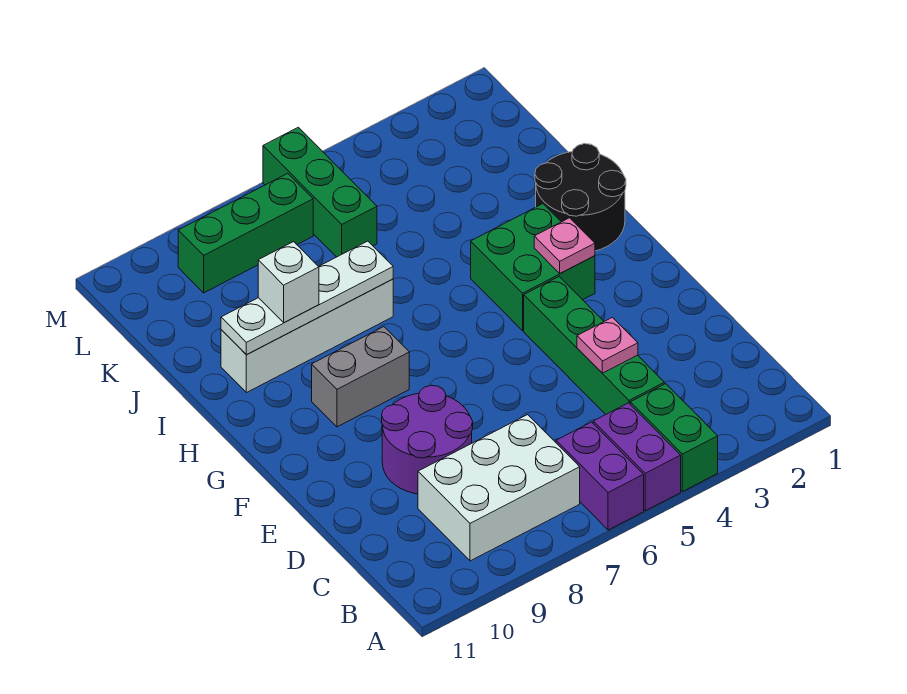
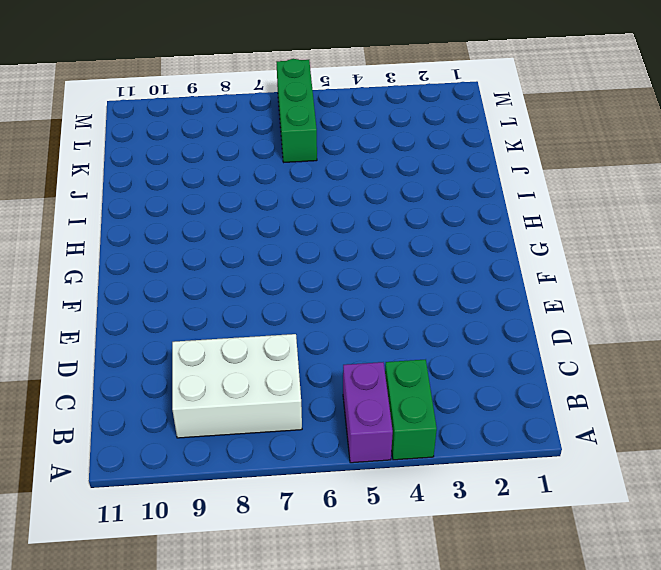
none -> purple brick A6:B6 level 1
none -> green brick C4:F4 level 1
none -> purple round brick D8:E9 level 1

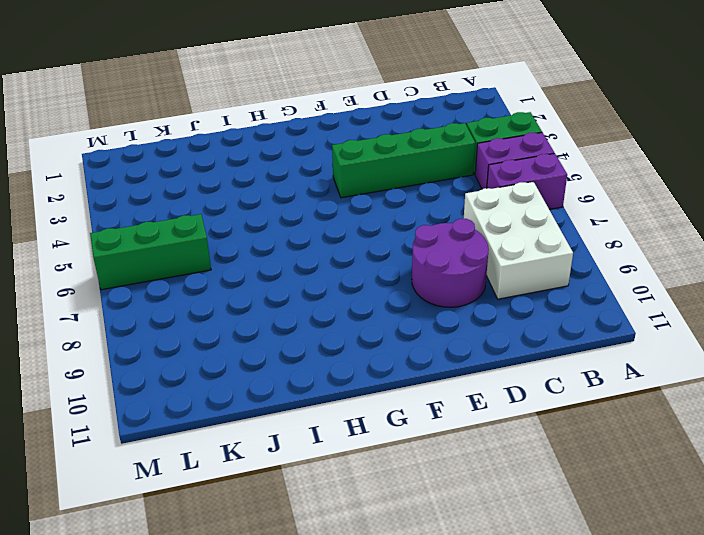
none -> green brick G3:H4 level 1
none -> grey brick G8:G9 level 1
none -> black round brick H1:I2 level 1

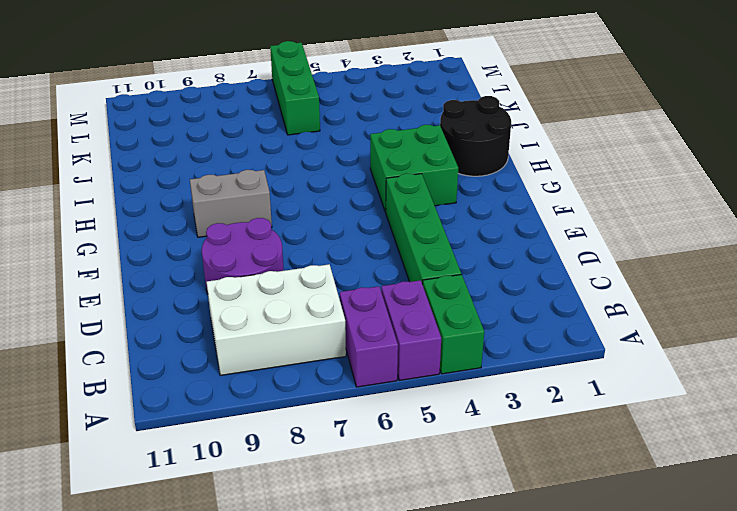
none -> white brick I7:I10 level 1
none -> green brick L7:L9 level 1
none -> pink plate D4 level 2

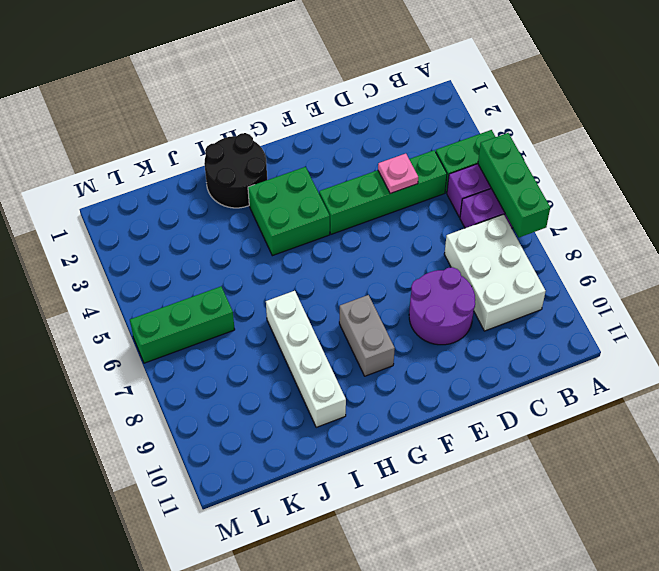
green brick A5:A7 level 2 -> green brick L7:L9 level 1
none -> pink plate G3 level 2
none -> white plate I7:I10 level 2
none -> white brick I9 level 3

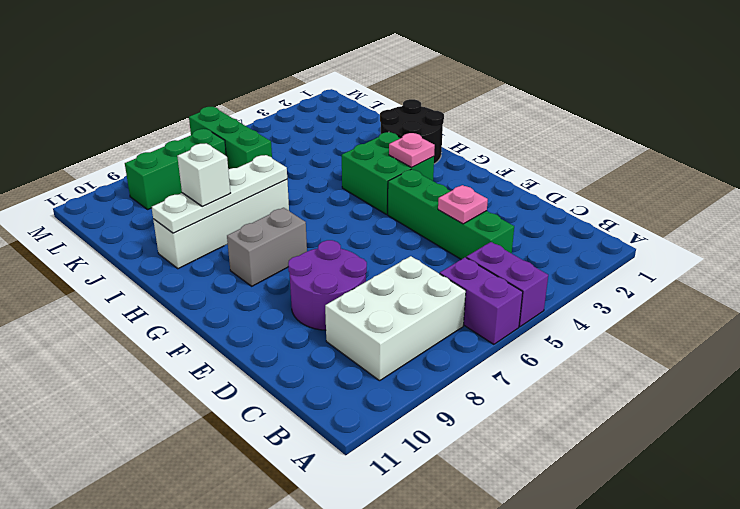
none -> green brick A4:B4 level 1

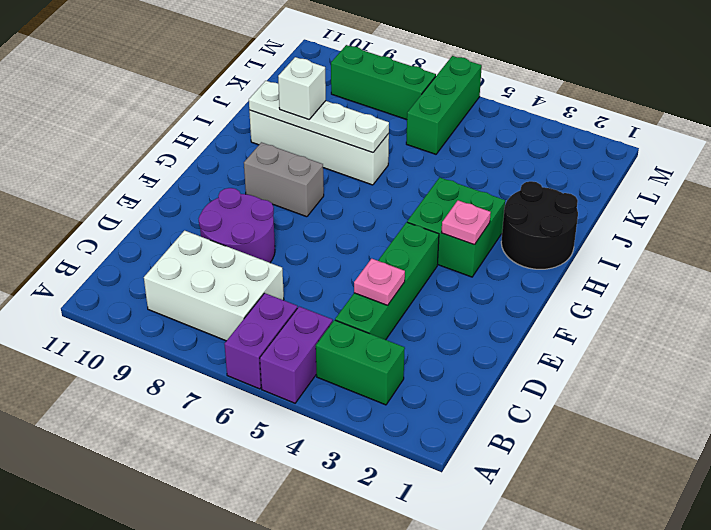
green brick B3:B4 level 1 -> green brick A4:B4 level 1

